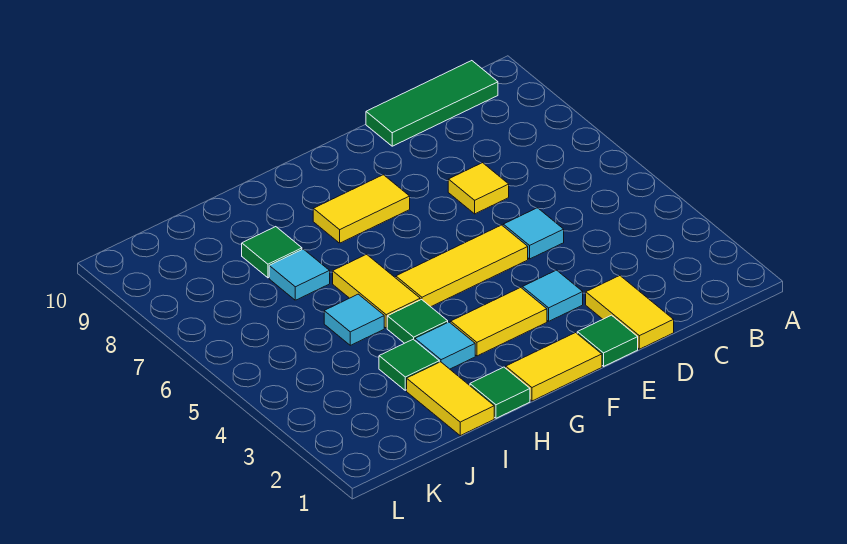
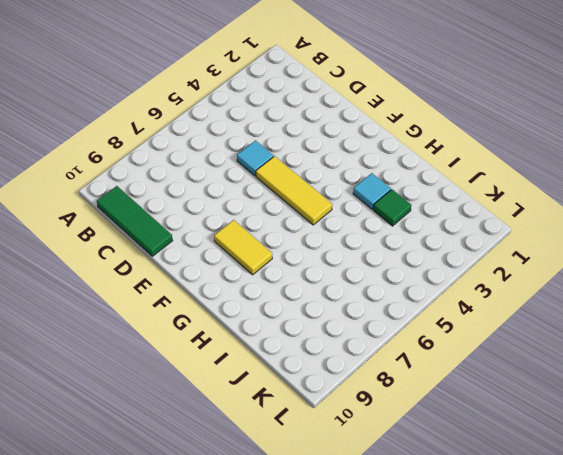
none -> yellow tile D1:D2 level 1
none -> yellow tile D7 level 1
none -> green tile E1 level 1

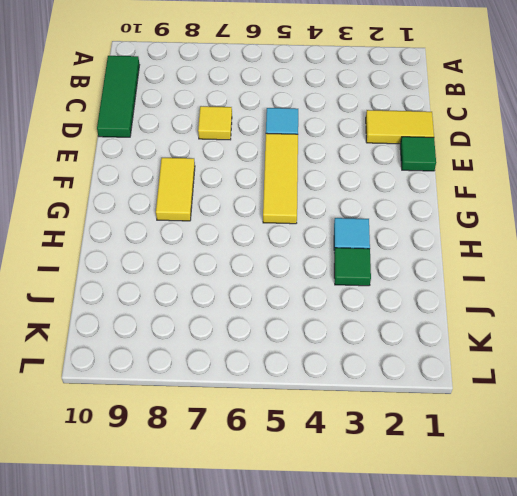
none -> cyan tile E3 level 1
none -> yellow tile F1:G1 level 1
none -> yellow tile F3:G3 level 1

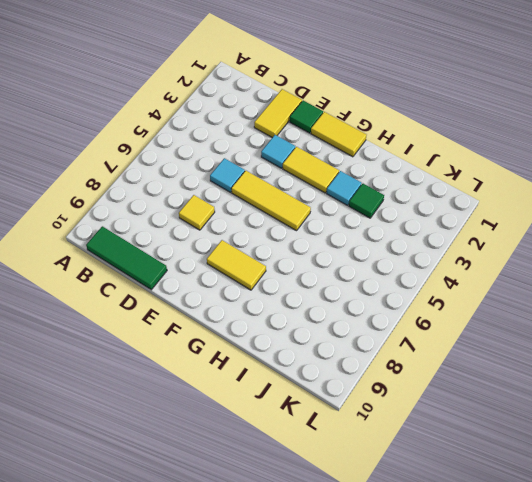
none -> green tile H1 level 1
none -> green tile H4 level 1
none -> yellow tile H5:H6 level 1

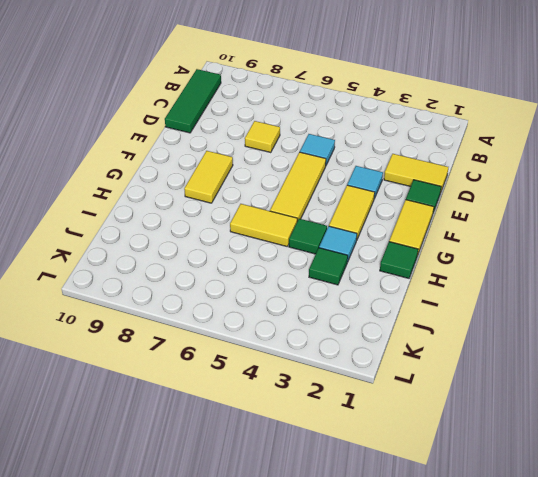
none -> yellow tile I1:I2 level 1
none -> cyan tile I5 level 1
none -> cyan tile I7 level 1

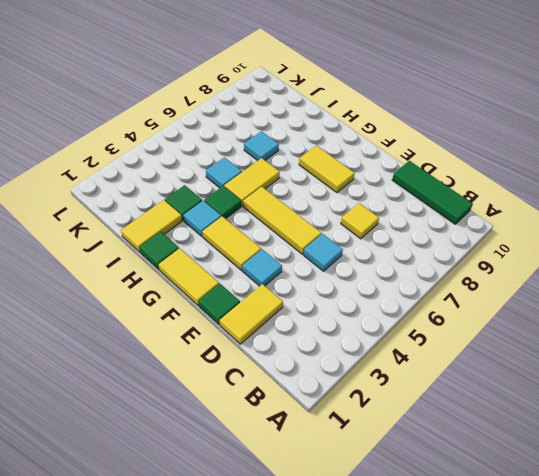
none -> green tile I8 level 1

